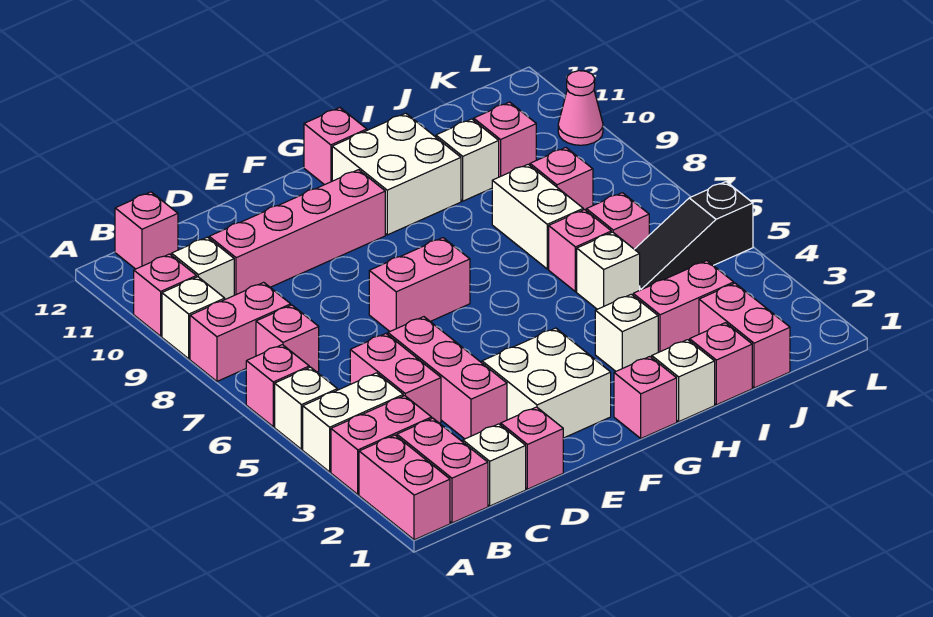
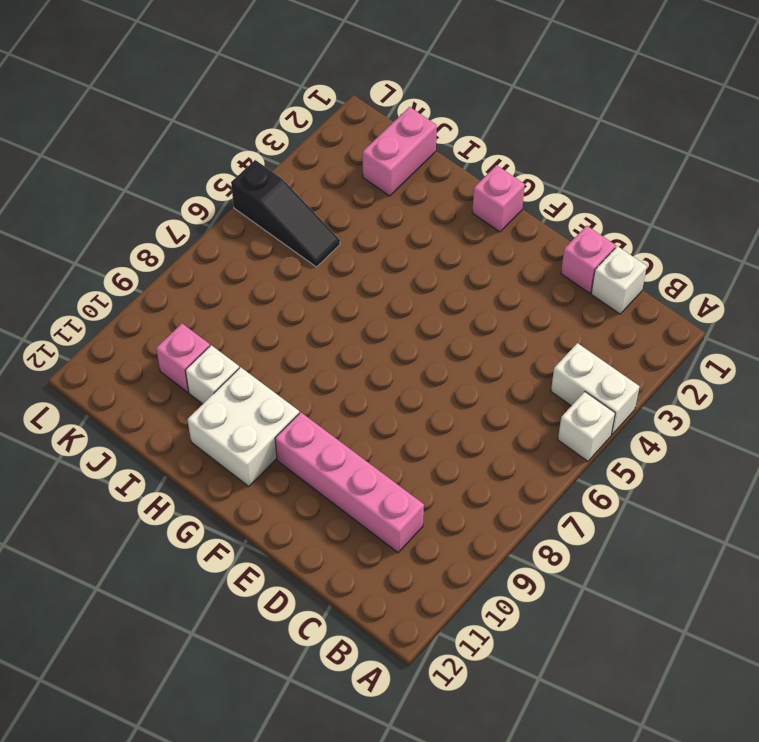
none -> pink brick A1:A2 level 1
none -> pink brick A3:B3 level 1
none -> pink brick A6 level 1
none -> pink brick A8:B8 level 1

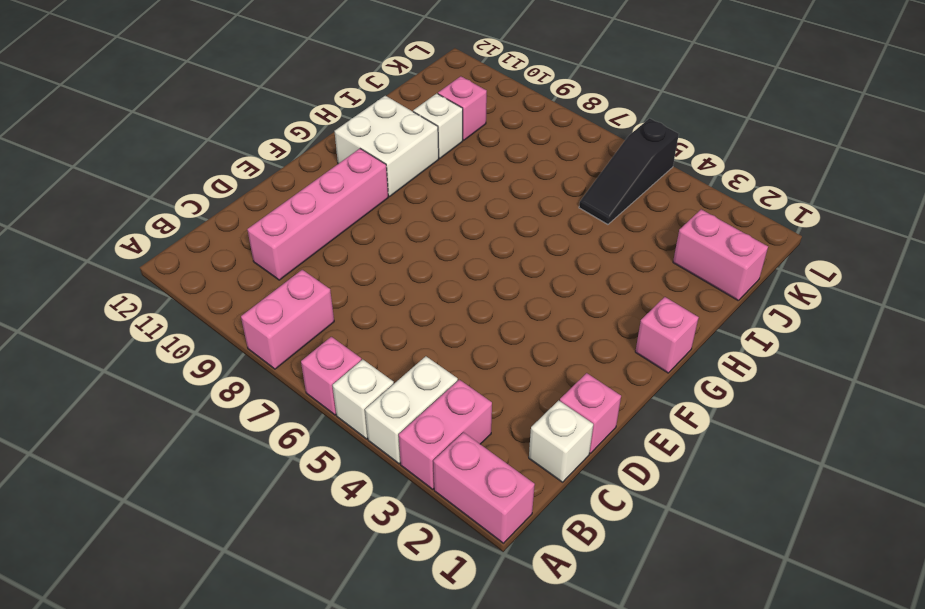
none -> white brick A9 level 1
none -> pink brick A10 level 1
none -> pink brick B1:B2 level 1
none -> pink brick B7 level 1

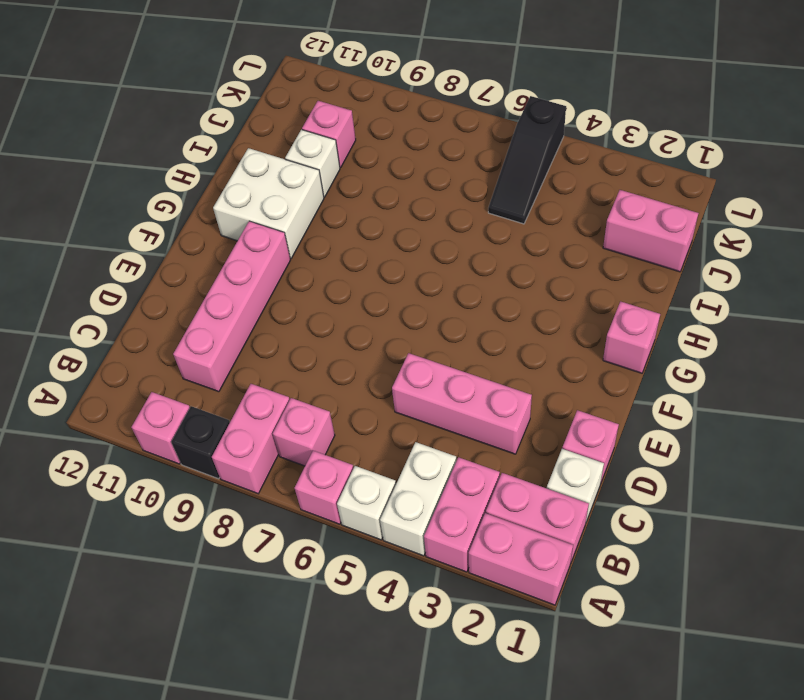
black brick A9 level 1 -> white brick A9 level 1
none -> white brick B10 level 1
none -> pink brick B12 level 1
none -> pink brick C4:C5 level 1
none -> white brick E2:F3 level 1

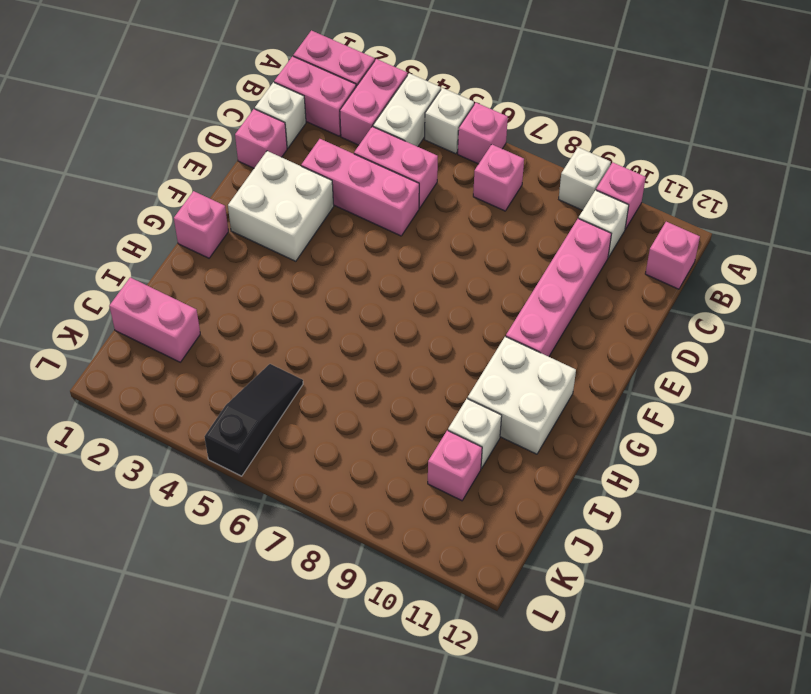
none -> pink brick A8:B8 level 1
none -> pink brick E7:F7 level 1
none -> pink brick G12 level 1
none -> white brick H1 level 1

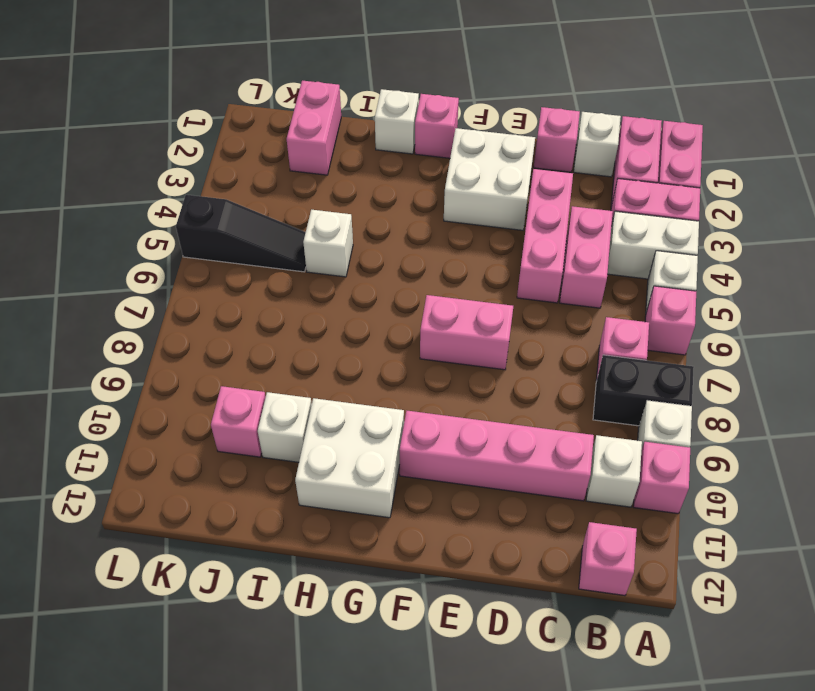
black brick A8:B8 level 1 -> pink brick A8:B8 level 1
none -> pink brick G12 level 1
none -> white brick H3 level 1
none -> pink brick I1 level 1
none -> pink brick I3:J3 level 1

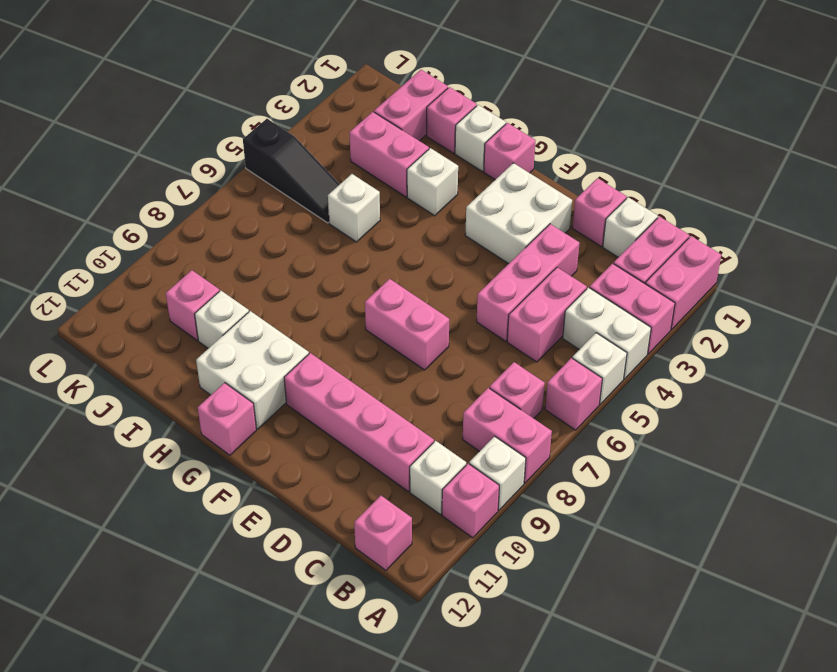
none -> pink brick I6 level 1
none -> white brick I7:I8 level 1
none -> pink brick J6 level 1
none -> pink brick J8 level 1

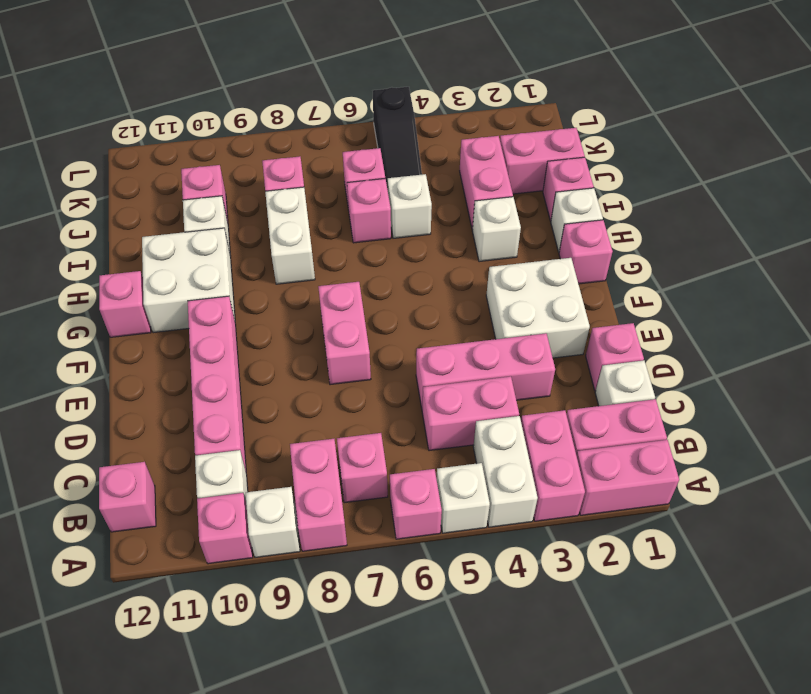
white brick H8:I8 level 1 -> white brick I7:I8 level 1
none -> pink cone L10 level 1

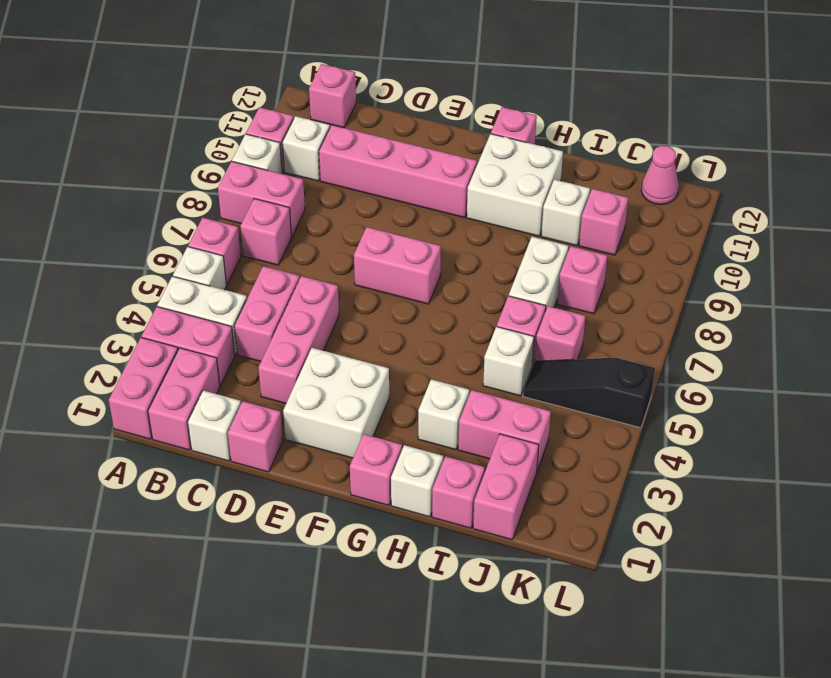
pink cone K12 level 1 -> pink cone L10 level 1

